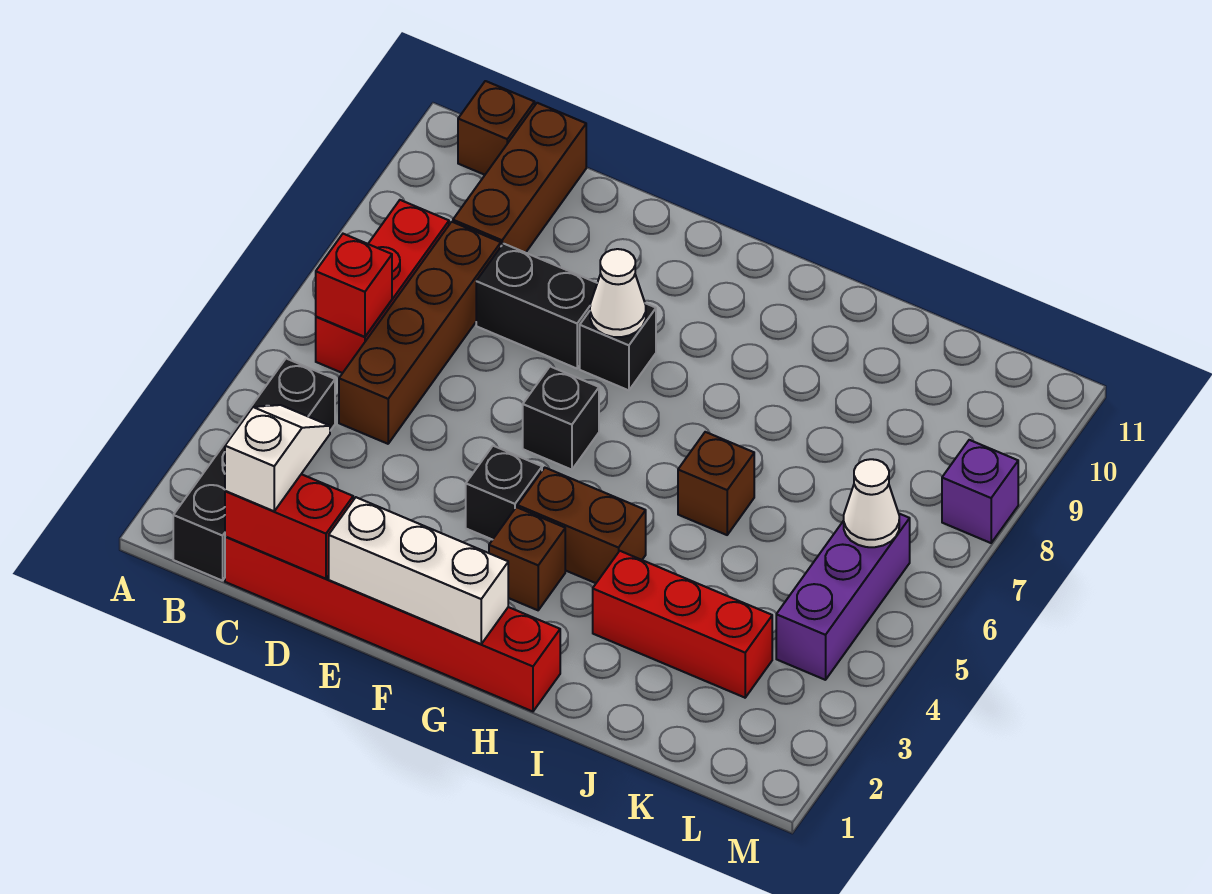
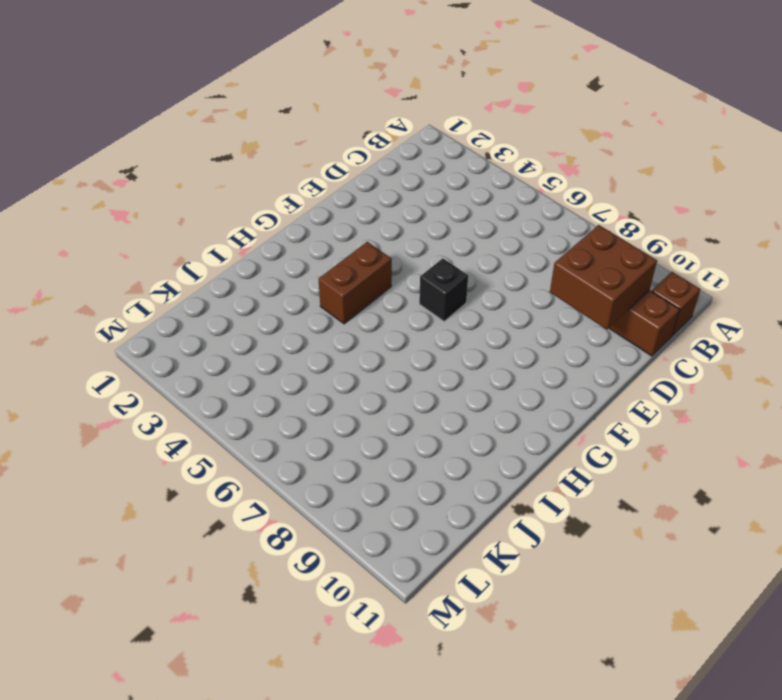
brown brick C9:D10 level 2 -> none
none -> black brick B1:B4 level 1
none -> red brick B6:B8 level 1
none -> red brick C1:H1 level 1

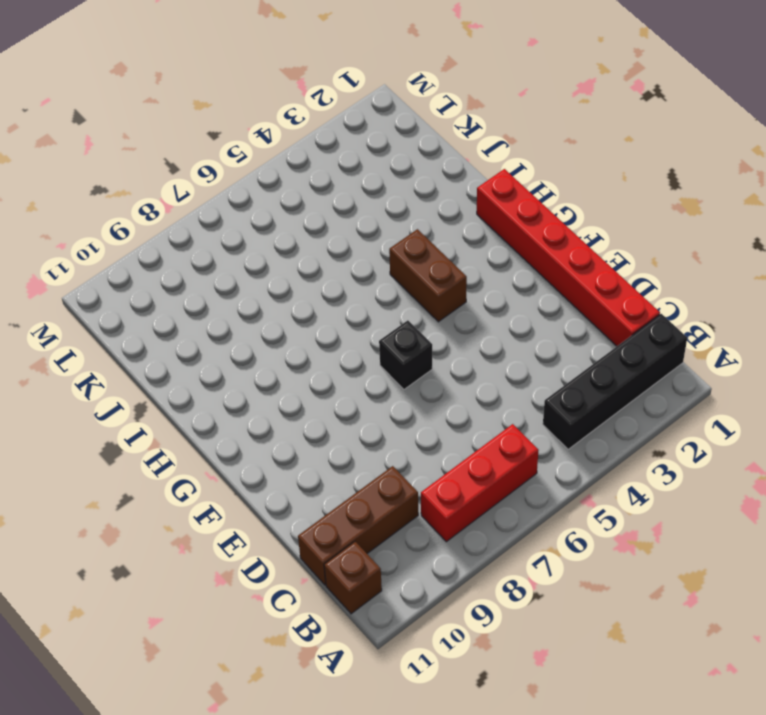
none -> brown brick C5:C8 level 1
none -> black brick D8:E8 level 1
none -> black brick F4 level 1

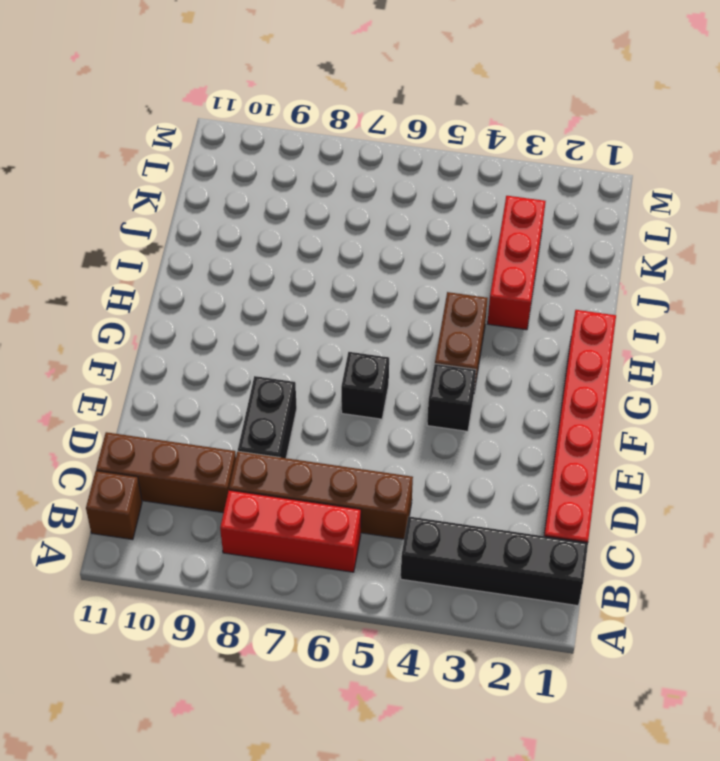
none -> black brick F8 level 1
none -> brown brick G3 level 1
none -> brown brick I6 level 1

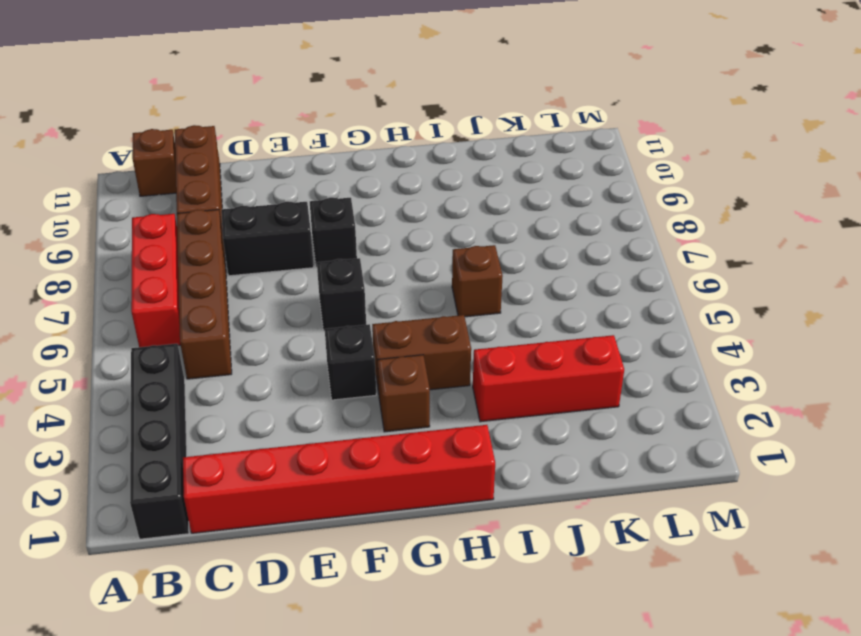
none -> purple brick L4:L6 level 1
none -> purple brick M8 level 1
none -> red brick B6 level 2

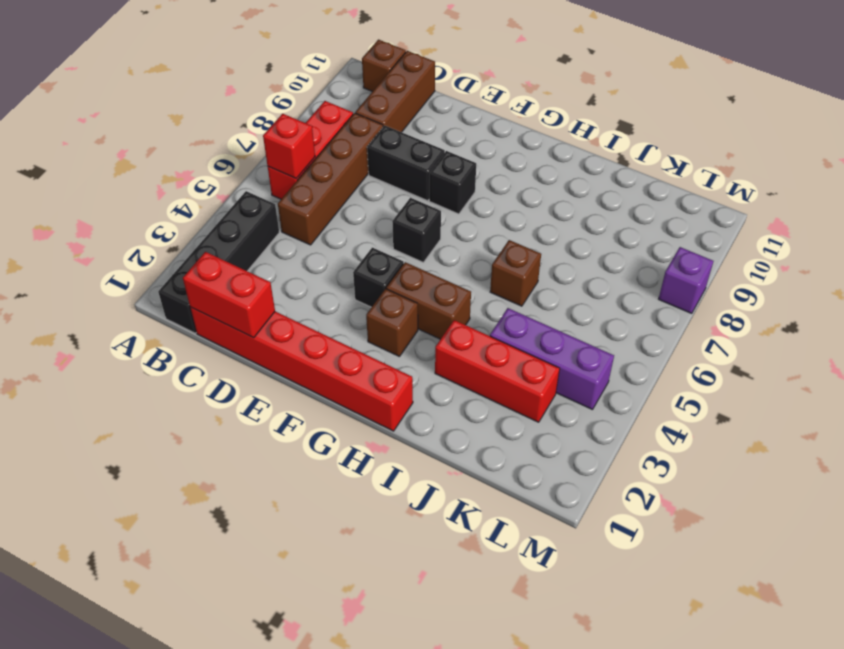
purple brick J4:L4 level 1 -> purple brick L4:L6 level 1
none -> white brick E1:G1 level 2
none -> white cone F8 level 2
none -> white cone L6 level 2

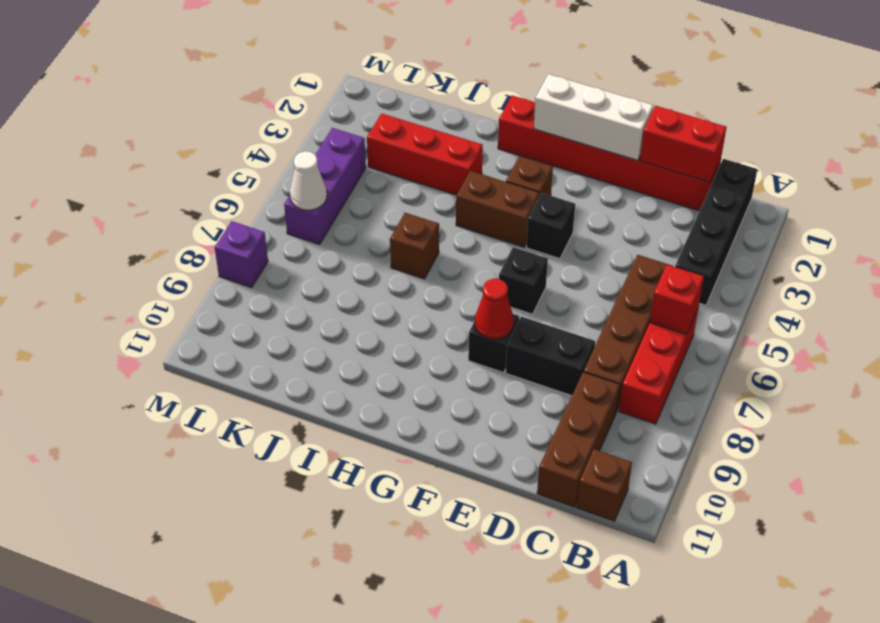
red cone F8 level 2 -> white cone F8 level 2
none -> white slope C1:C2 level 3 top 1

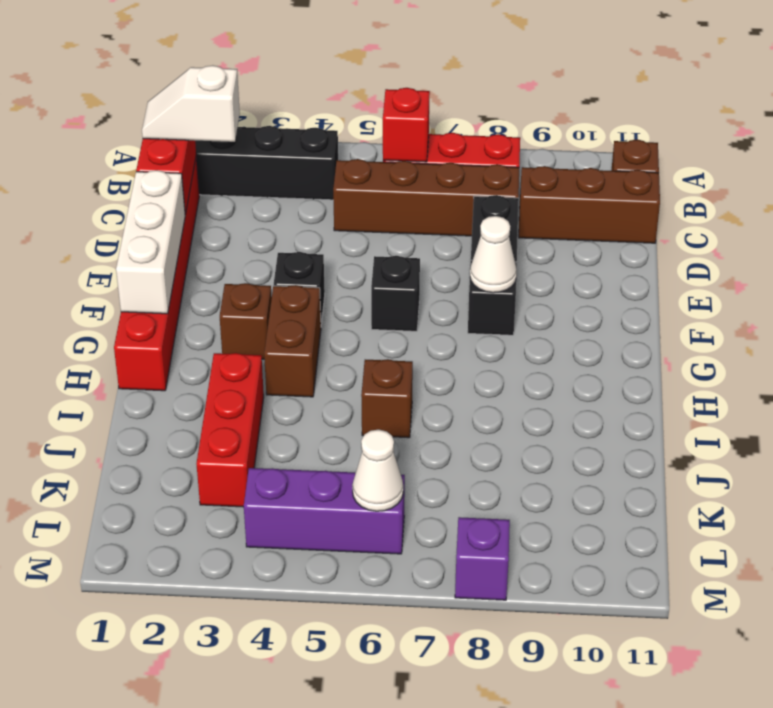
white slope C1:C2 level 3 top 2 -> white slope C1:C2 level 3 top 1

